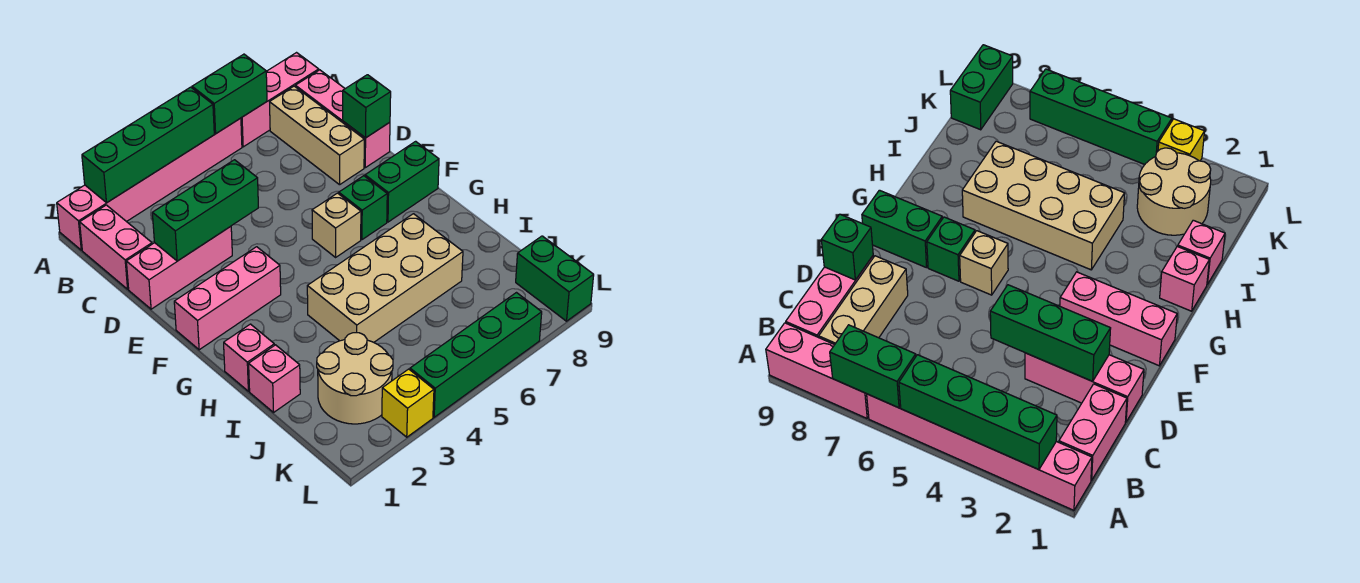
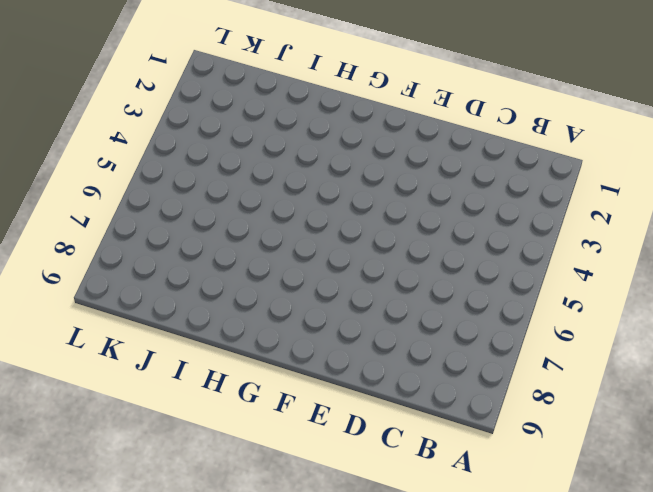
none -> pink brick A1:A6 level 1
none -> pink brick A7:A9 level 1
none -> pink brick B1:C1 level 1

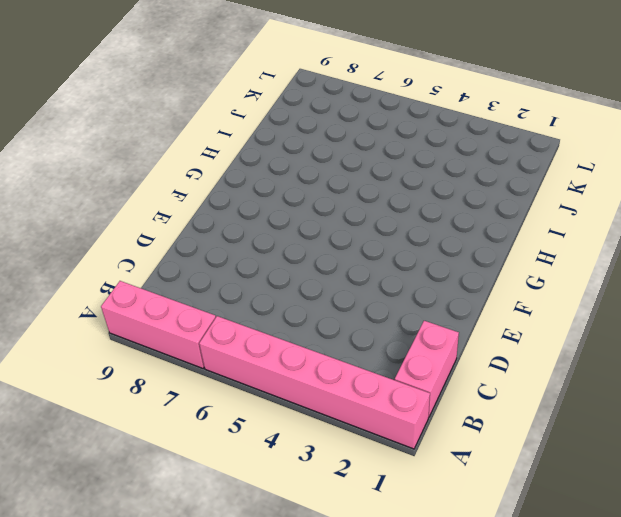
none -> tan brick B8:D8 level 1
none -> pink brick B9:D9 level 1
none -> pink brick D1:D3 level 1

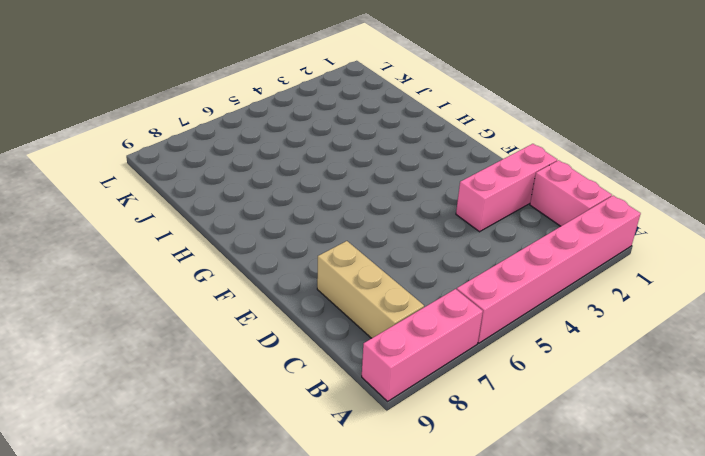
none -> pink brick B9:D9 level 1
none -> pink brick F1:F3 level 1
none -> tan brick F6 level 1

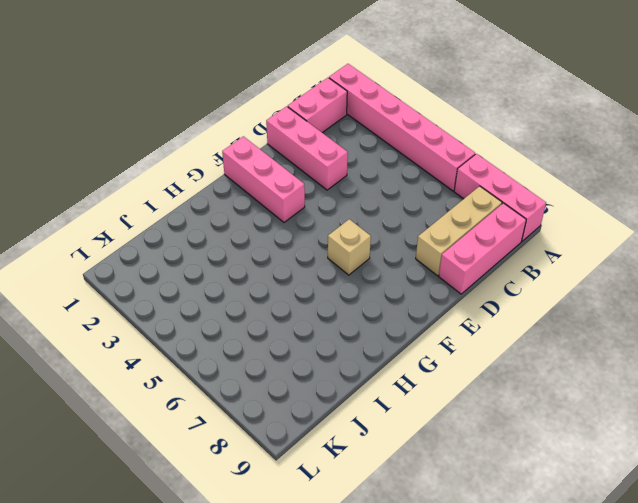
none -> green brick F7 level 1
none -> green brick F8:F9 level 1
none -> pink brick H1 level 1

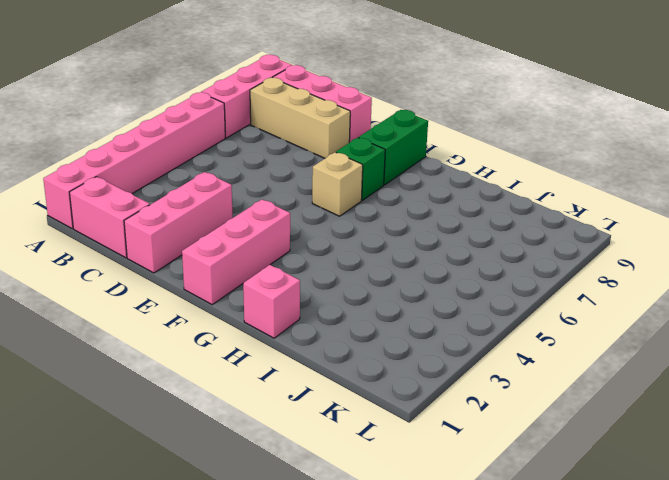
none -> tan brick H4:I7 level 1
none -> pink brick I1 level 1
none -> tan round brick J2:K3 level 1

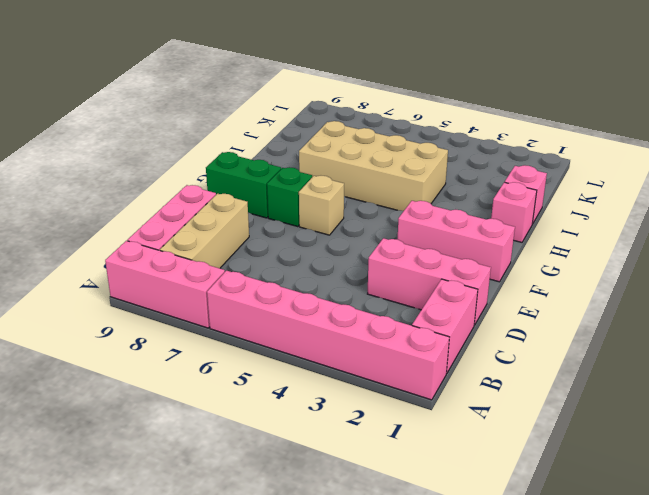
none -> tan round brick J2:K3 level 1
none -> green brick K9:L9 level 1
none -> yellow brick L3 level 1

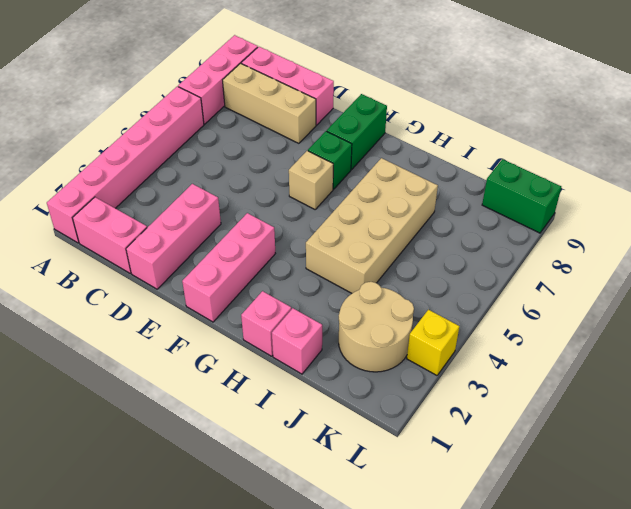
none -> green brick L4:L7 level 1
none -> green brick A2:A5 level 2
none -> green brick A6:A7 level 2

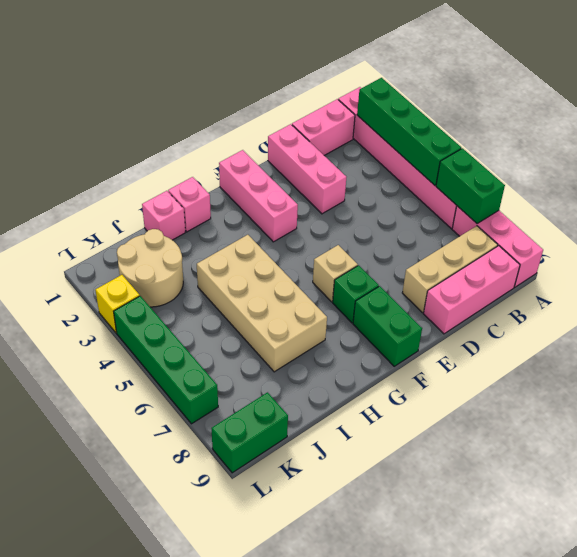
none -> green brick D2:D4 level 2
none -> green brick D9 level 2

